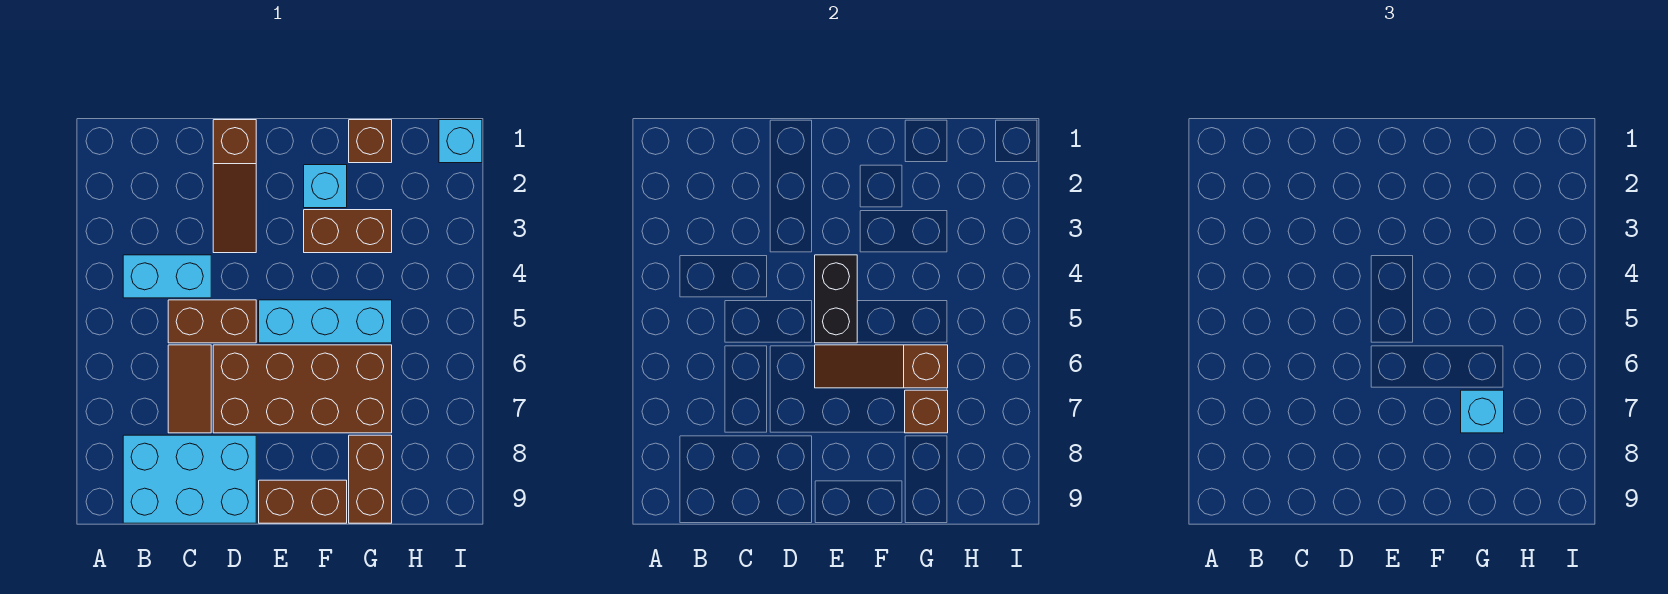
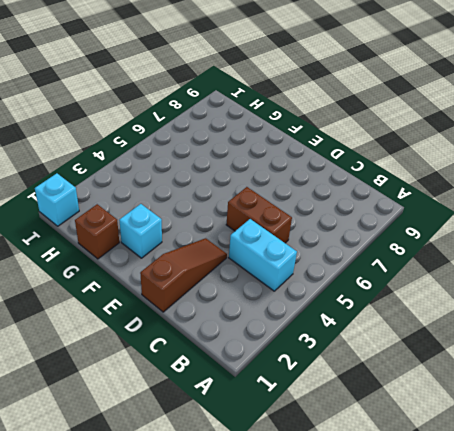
none -> cyan brick B8:D9 level 1
none -> brown tile C6:C7 level 1
none -> brown brick D6:G7 level 1

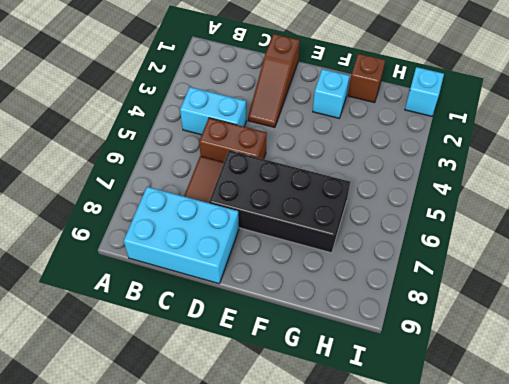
black brick D6:G7 level 1 -> brown brick D6:G7 level 1
none -> cyan brick E5:G5 level 1
none -> brown brick E9:F9 level 1
none -> brown brick F3:G3 level 1

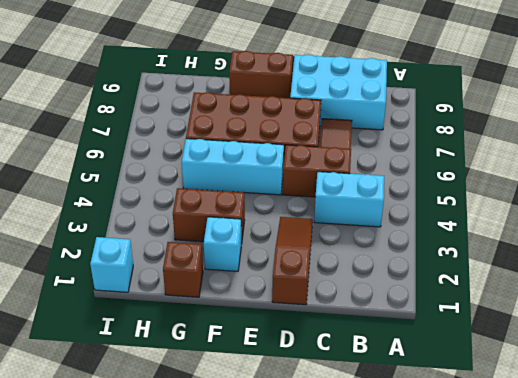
none -> brown brick G8:G9 level 1
none -> black brick E4:E5 level 2
none -> brown slope E6:G6 level 2 top G

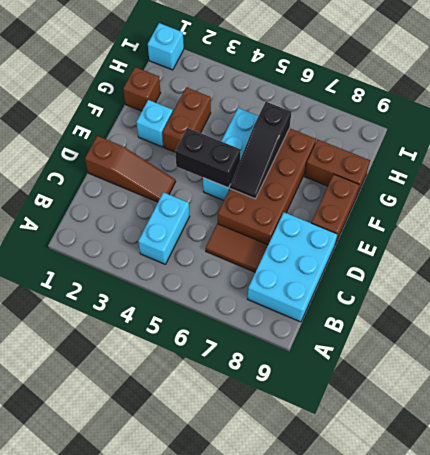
black slope E6:G6 level 2 top G -> brown slope E6:G6 level 2 top G
none -> brown brick C5:D5 level 1
none -> brown brick G7 level 2
none -> cyan brick G7 level 3

